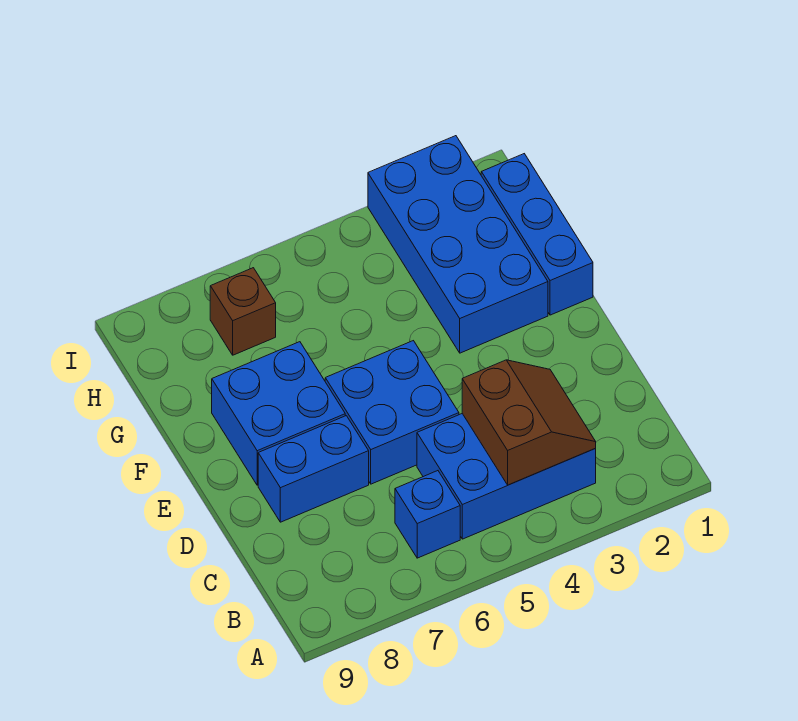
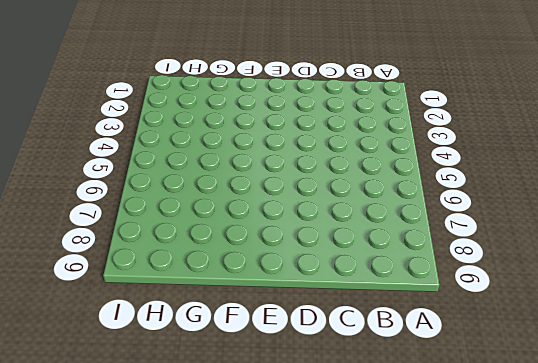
none -> blue brick B3:C5 level 1
none -> blue brick B6 level 1

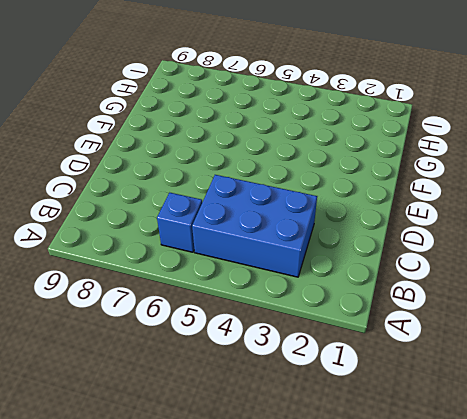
none -> blue brick D5:E6 level 1
none -> blue brick D7:D8 level 1

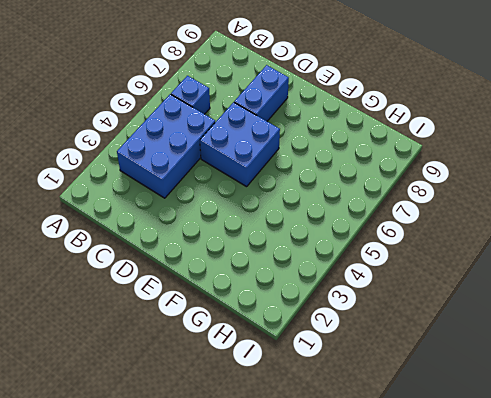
none -> blue brick E7:F8 level 1
none -> blue brick F1:H1 level 1

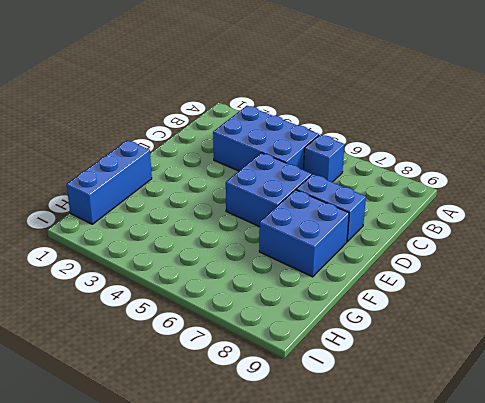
none -> blue brick F2:I3 level 1
none -> brown brick H7 level 1

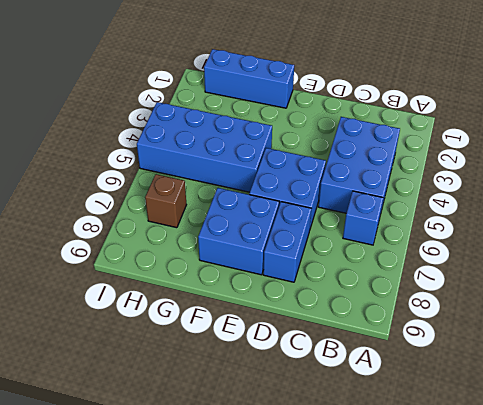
blue brick F4:I5 level 1 -> blue brick F2:I3 level 1
none -> brown slope B3:C4 level 2 top 4

